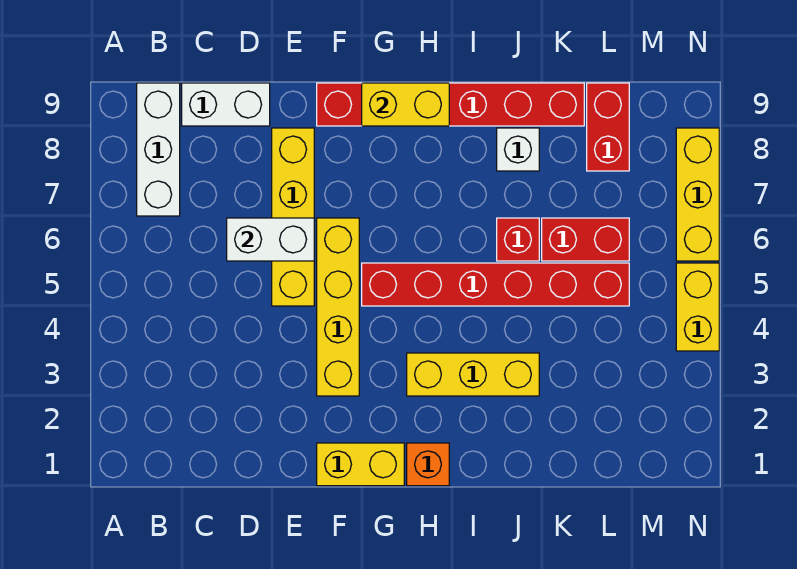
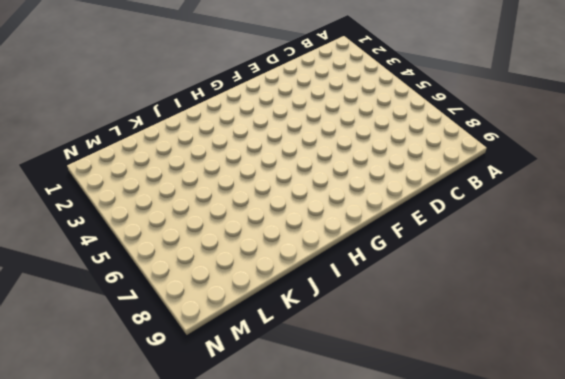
none -> white brick B7:B9 level 1
none -> white brick C9:D9 level 1
none -> yellow brick E5:E8 level 1

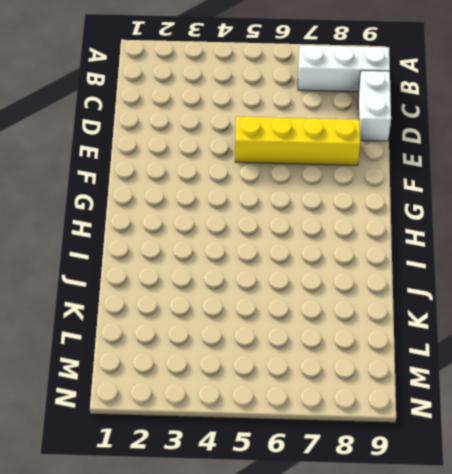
none -> yellow brick F1:G1 level 1
none -> yellow brick F3:F6 level 1
none -> red brick F9:K9 level 1

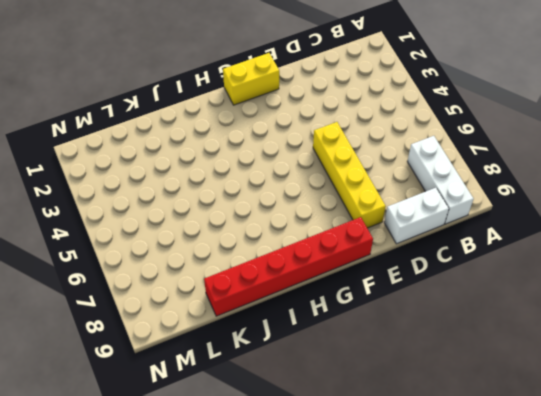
none -> yellow brick F3:F6 level 1
none -> red brick G5:L5 level 1
none -> orange brick H1 level 1

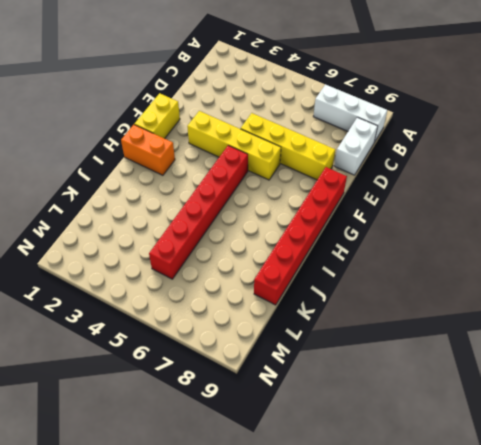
orange brick H1:H2 level 1 -> orange brick H1 level 1
none -> yellow brick H3:J3 level 1
none -> red brick J6 level 1
none -> white brick J8 level 1

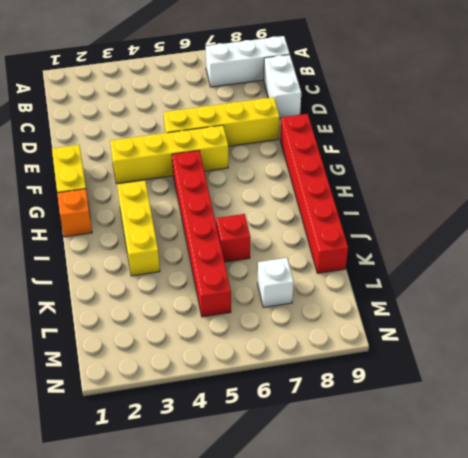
white brick L7 level 1 -> white brick J8 level 1
none -> red brick K6:L6 level 1
none -> red brick L8:L9 level 1
none -> yellow brick N4:N5 level 1

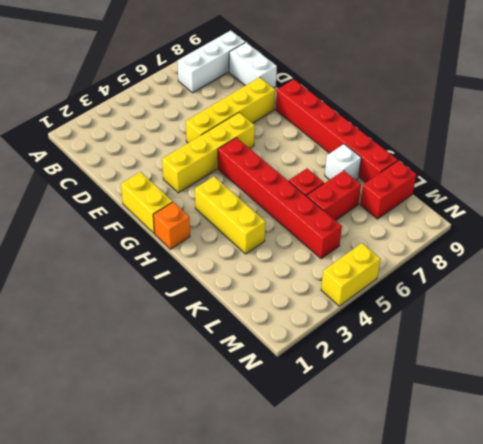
red brick K6:K7 level 1 -> red brick K6:L6 level 1
none -> yellow brick N6:N8 level 1
none -> white brick D6:E6 level 2
none -> yellow brick G9:H9 level 2

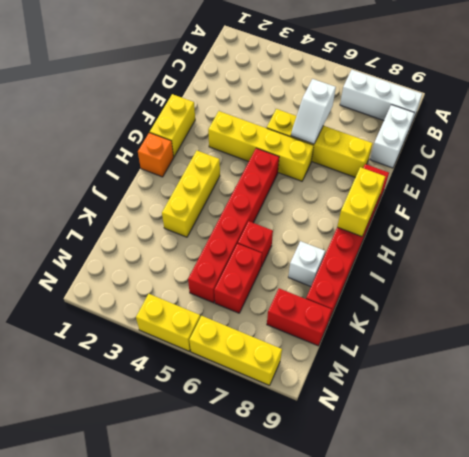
white slope D6:E6 level 2 top D -> white brick D6:E6 level 2

